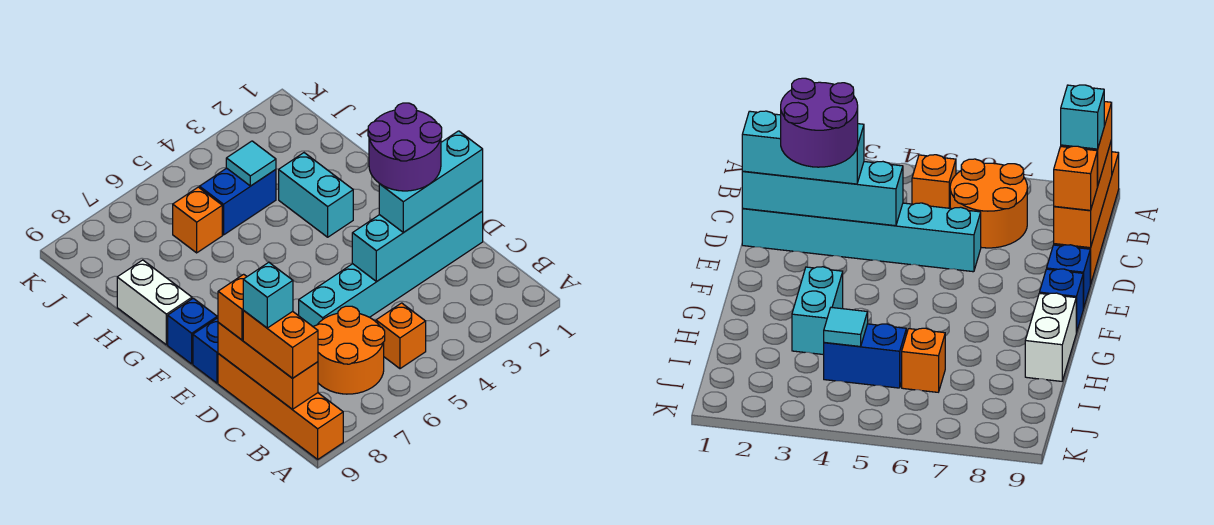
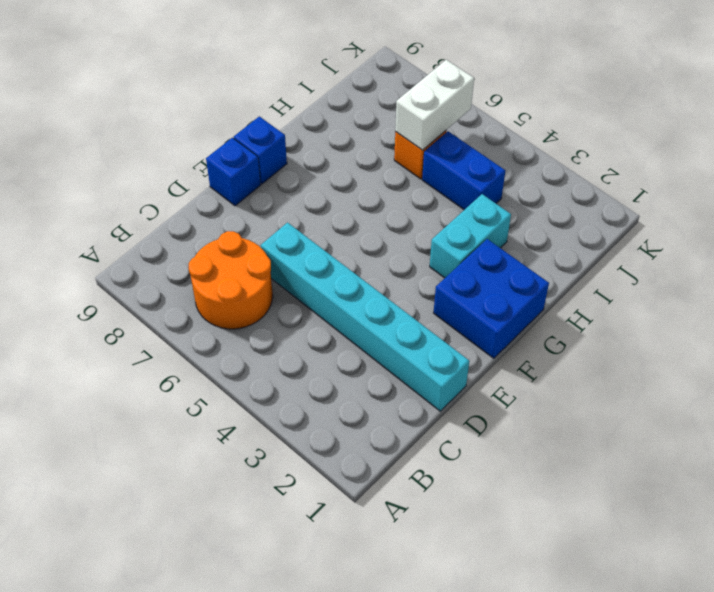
blue brick F1:G2 level 1 -> none
white brick I6:J6 level 2 -> white brick G9:H9 level 1
none -> orange brick A9:D9 level 1
none -> orange brick B5 level 1
none -> orange brick B9:D9 level 2

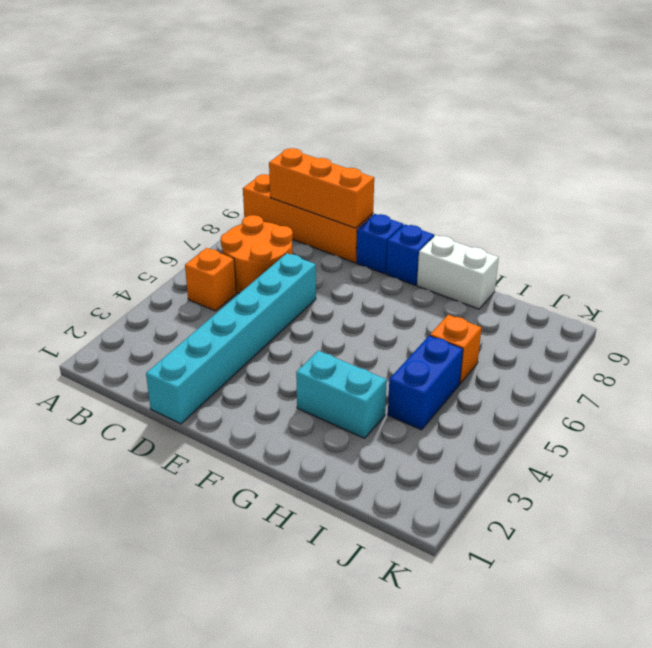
none -> cyan brick D1:D4 level 2
none -> cyan tile I4 level 2
none -> orange brick B9:C9 level 3

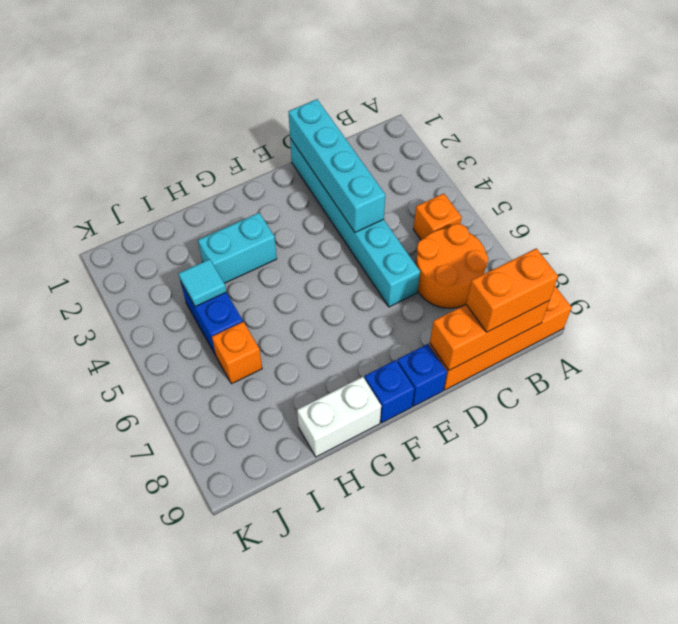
none -> cyan brick D1:D3 level 3
none -> orange brick D9 level 3
none -> cyan brick C9 level 4

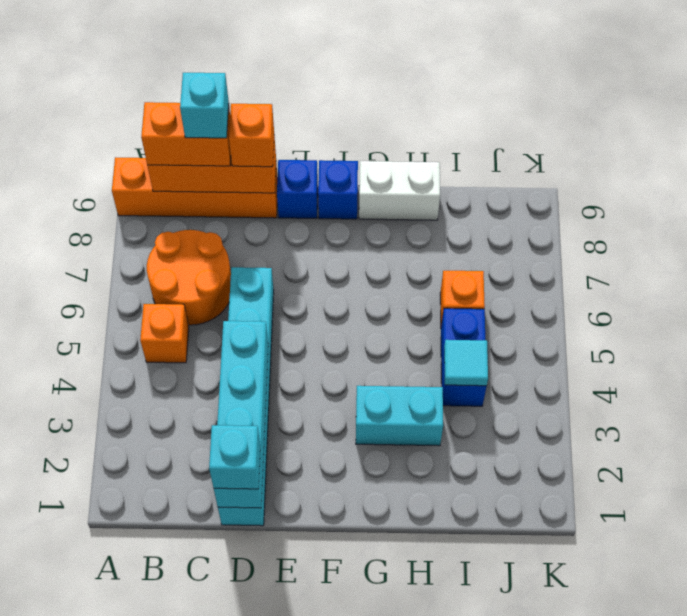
cyan brick D1 level 3 -> cyan brick D1:D3 level 3
none -> purple round brick D2:E3 level 4

